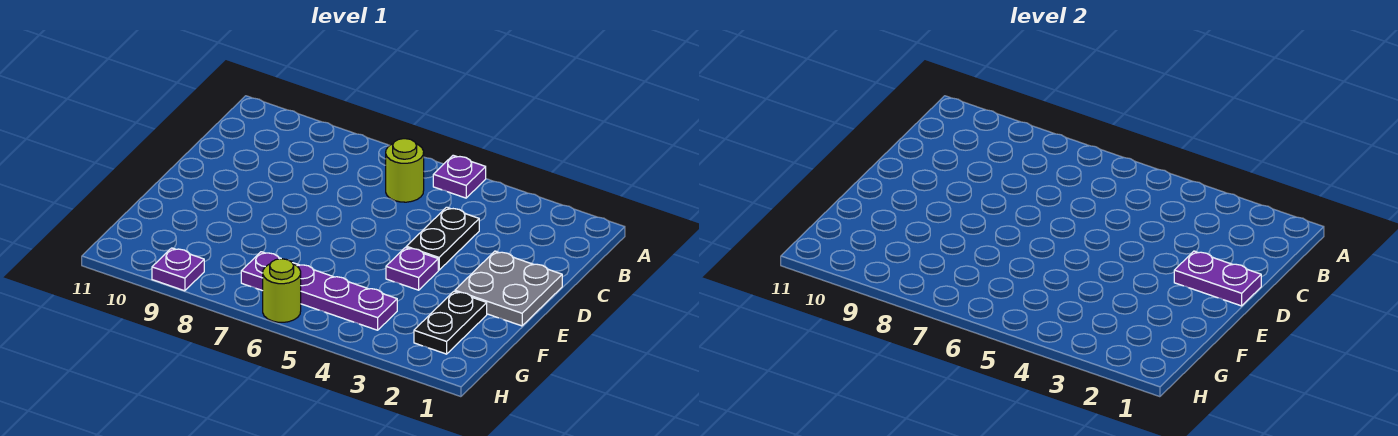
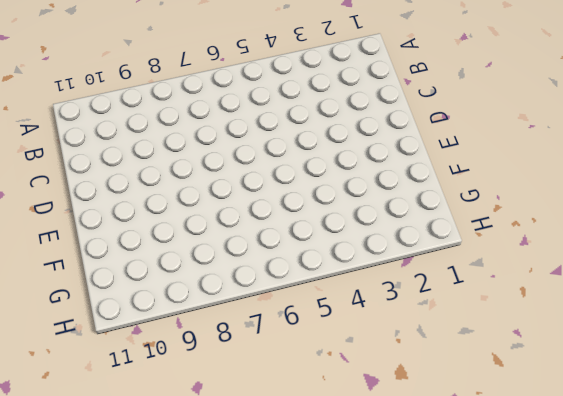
none -> purple plate A5 level 1
none -> lime round brick B6 level 1

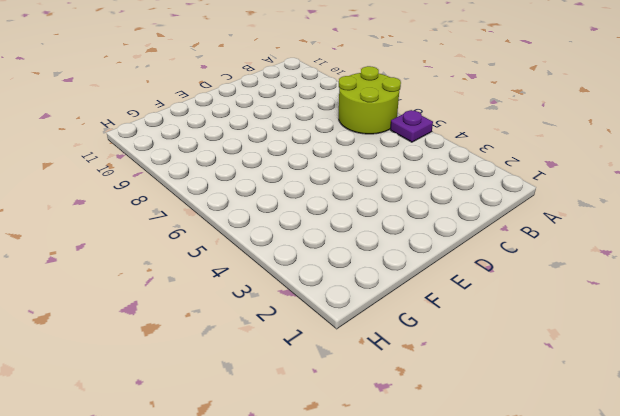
lime round brick A6:B7 level 1 -> lime round brick B6 level 1
none -> black plate C4:D4 level 1
none -> grey plate D1:E2 level 1

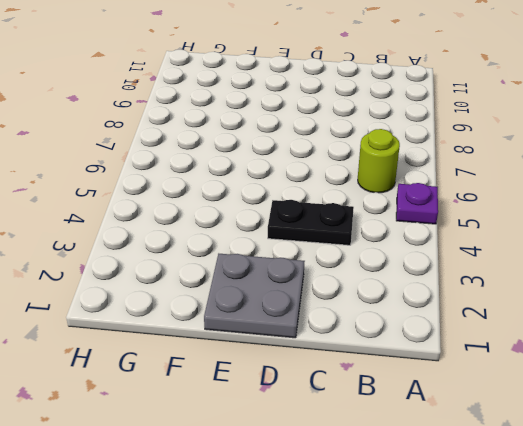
none -> purple plate E4 level 1
none -> black plate F2:G2 level 1

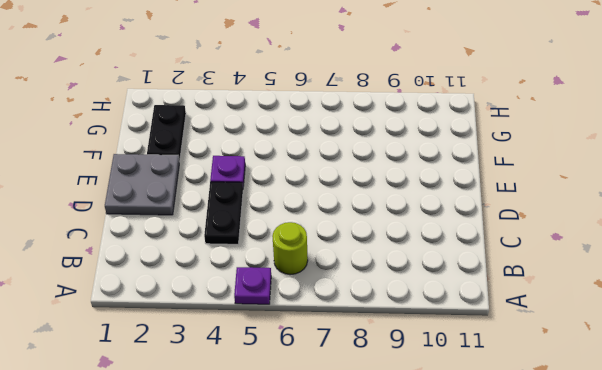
none -> purple plate G4:G7 level 1
none -> lime round brick H6 level 1

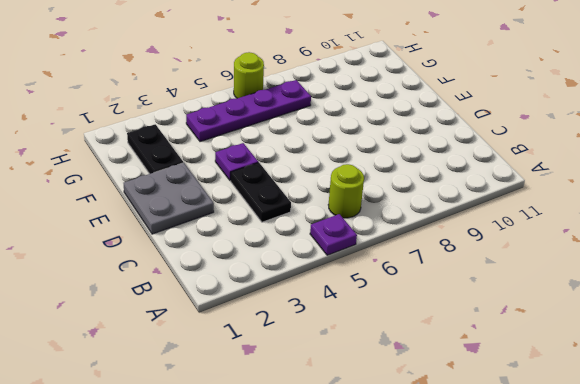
none -> purple plate H9 level 1
none -> purple plate D1:D2 level 2

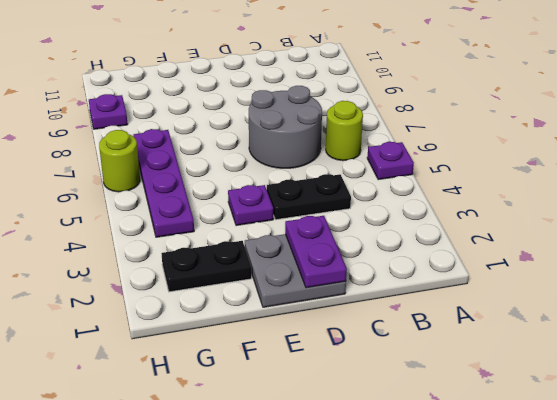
grey round brick C6:D7 level 1 -> none

